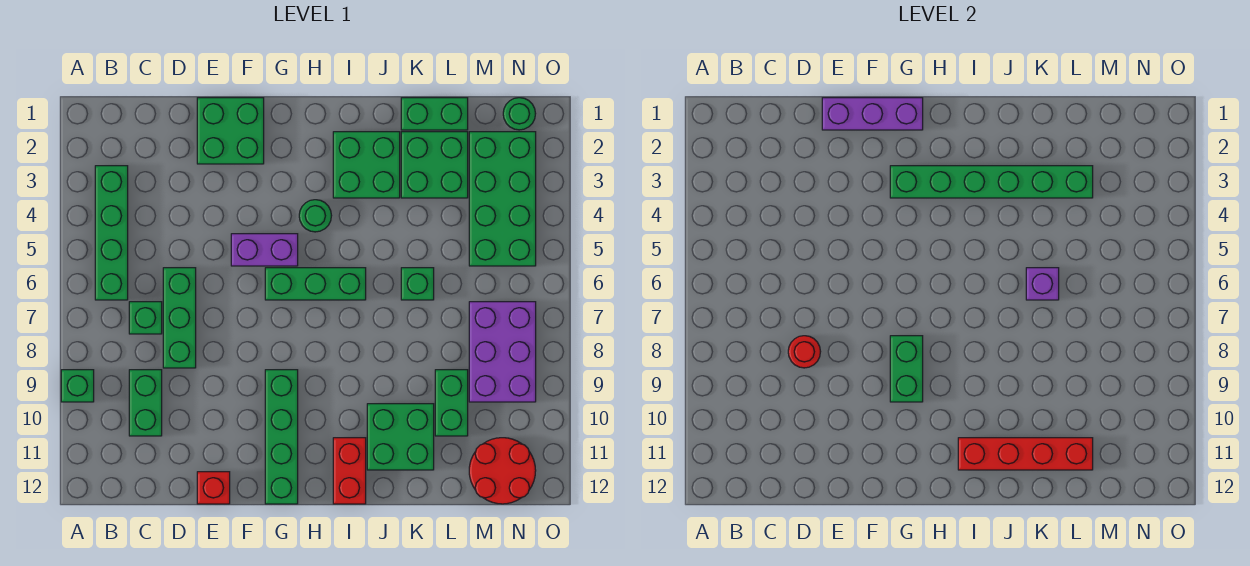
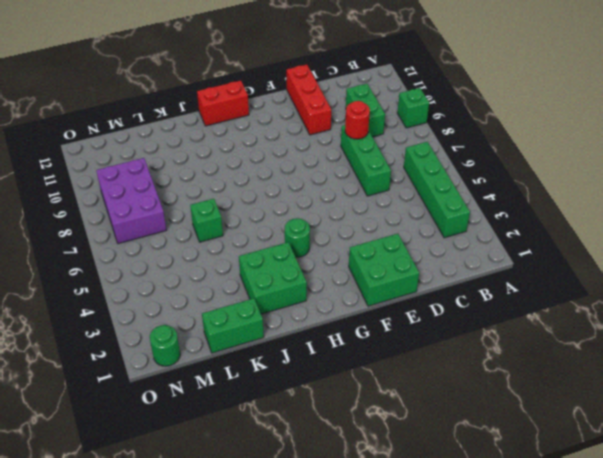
red brick E10:E12 level 1 -> red brick E12 level 1
red brick H12:I12 level 1 -> red brick I11:I12 level 1
none -> green brick C7 level 1
none -> purple brick F5:G5 level 1
none -> green brick G6:I6 level 1

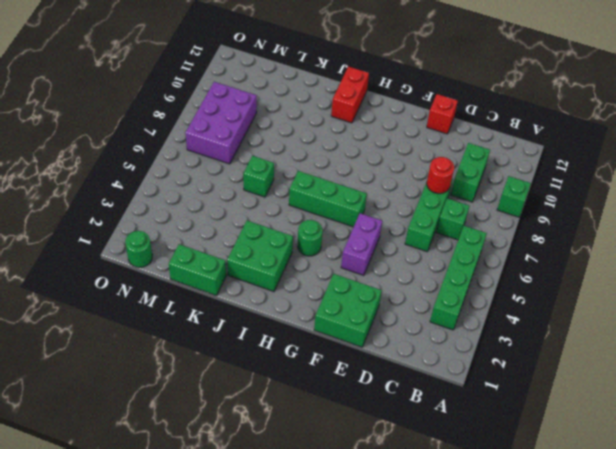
purple brick F4:F5 level 1 -> purple brick F5:G5 level 1
none -> green brick G9:G12 level 1
none -> green brick J10:K11 level 1
none -> green brick K2:L3 level 1

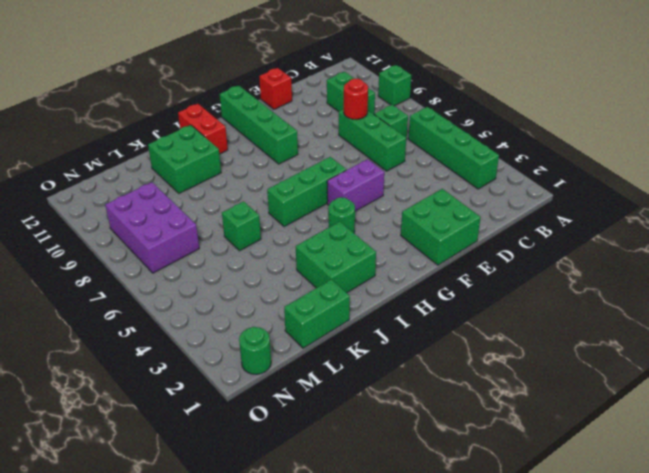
none -> green brick K2:L3 level 1
none -> green brick L9:L10 level 1
none -> green brick M2:N5 level 1

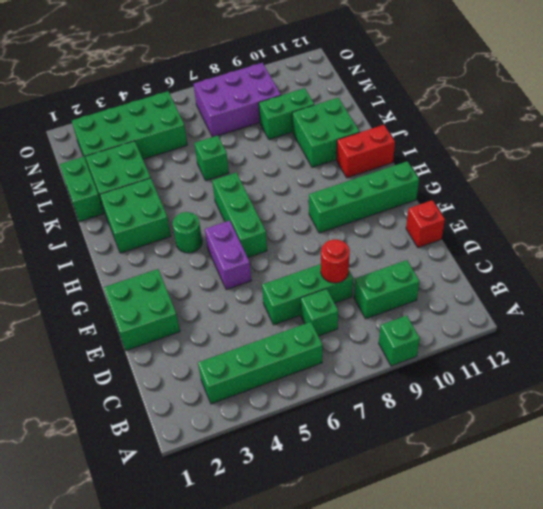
none -> red round brick M11:N12 level 1
none -> green round brick N1 level 1
none -> purple brick E1:G1 level 2

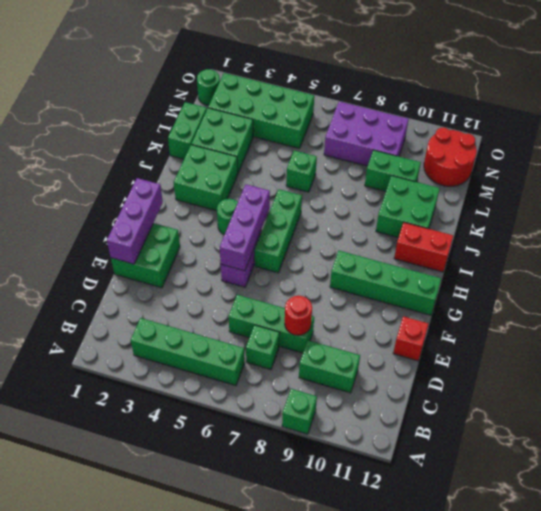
purple brick F5:H5 level 2 -> none
none -> green brick G3:L3 level 2
none -> green brick G8:G9 level 2
none -> red brick I11:L11 level 2

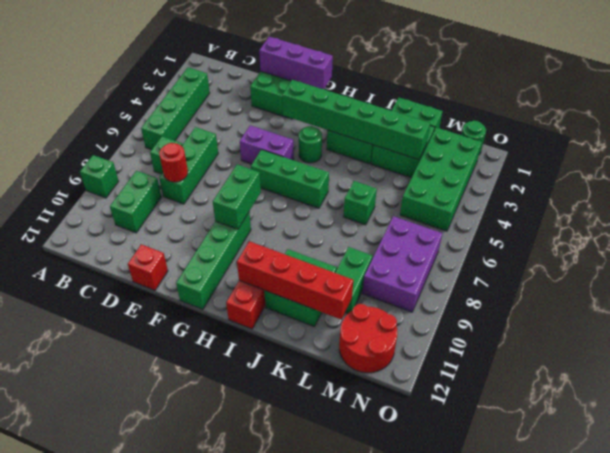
none -> purple brick K6 level 2

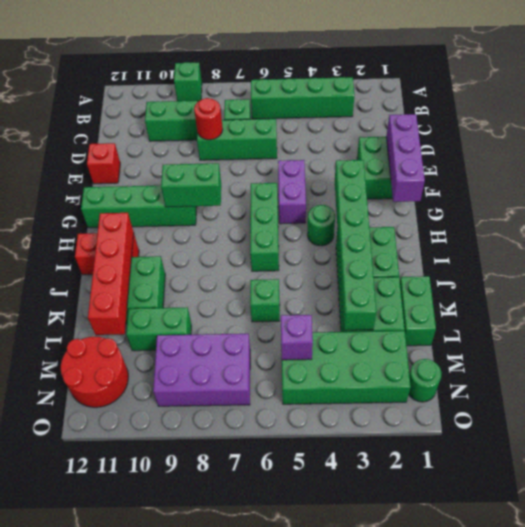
purple brick M5 level 2 -> purple brick K6 level 2

